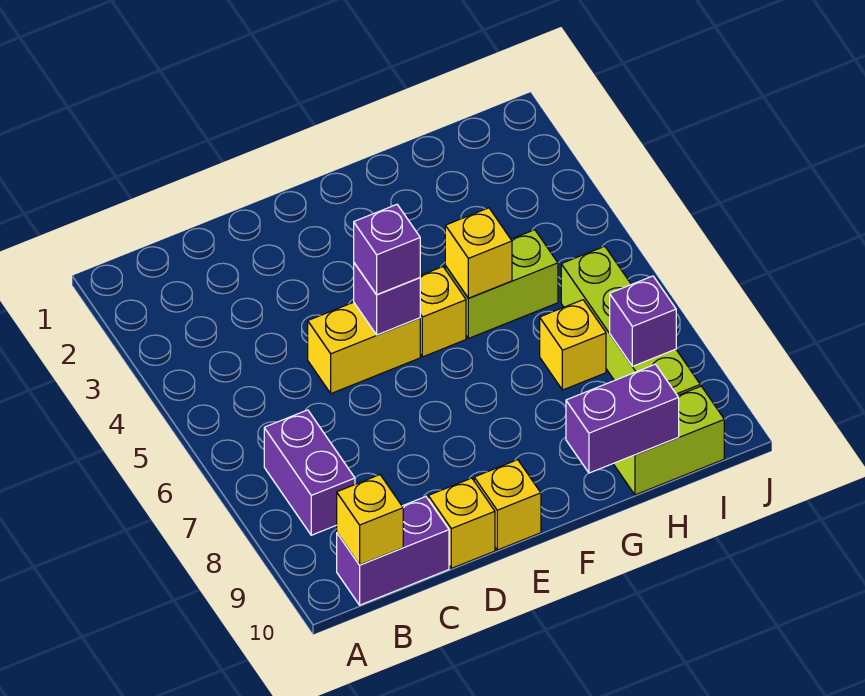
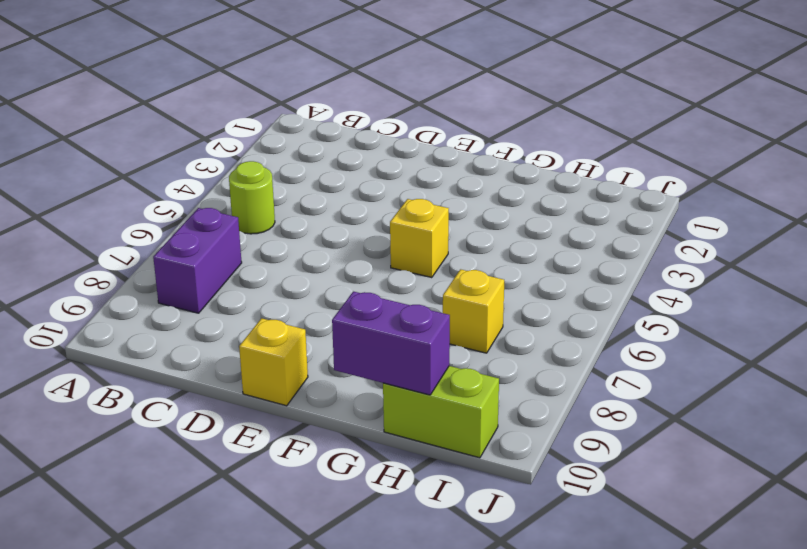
lime round brick B5 level 1 -> none
none -> purple brick B10:C10 level 1
none -> yellow brick D5:E5 level 1
none -> yellow brick D10 level 1

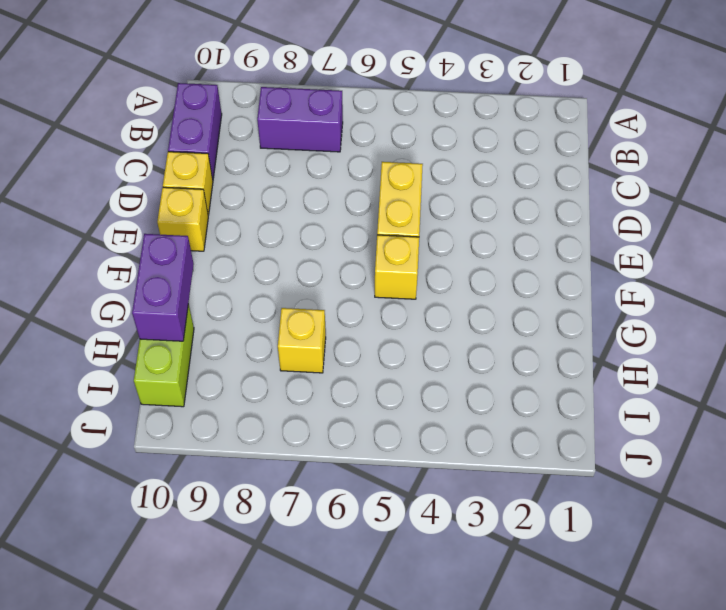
none -> lime brick G5:H5 level 1
none -> lime brick I6:I9 level 1
none -> yellow brick B10 level 2

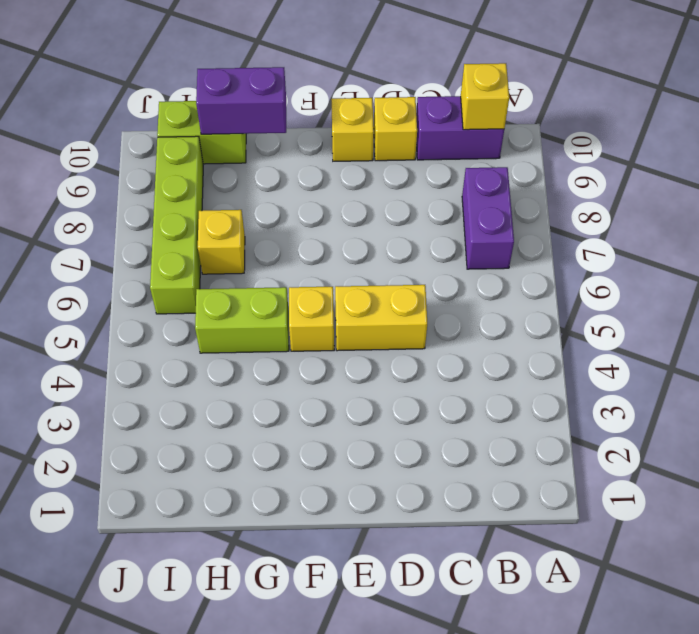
none -> purple brick E5 level 2
none -> yellow brick G5 level 2
none -> purple brick I8 level 2

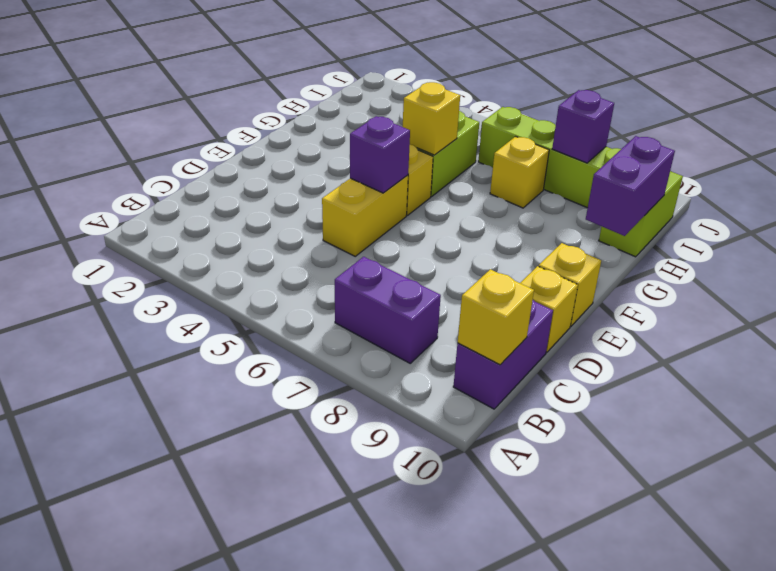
none -> purple brick E5 level 3

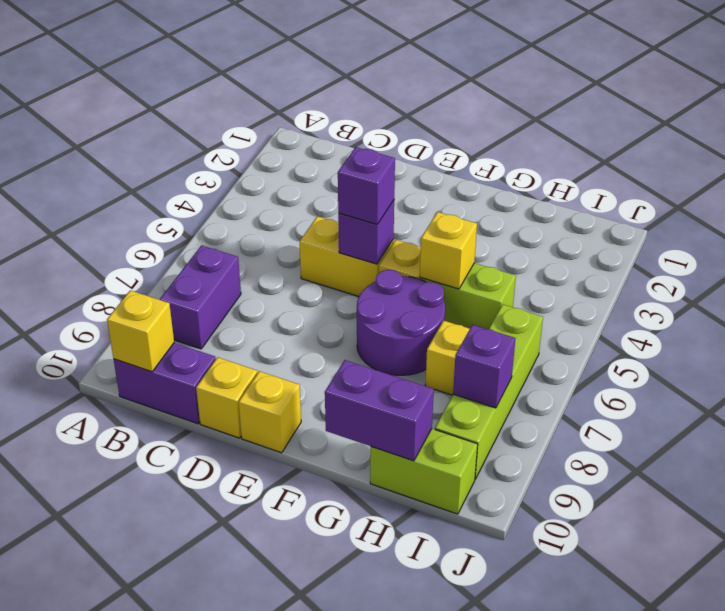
purple round brick F6:G7 level 1 -> none

